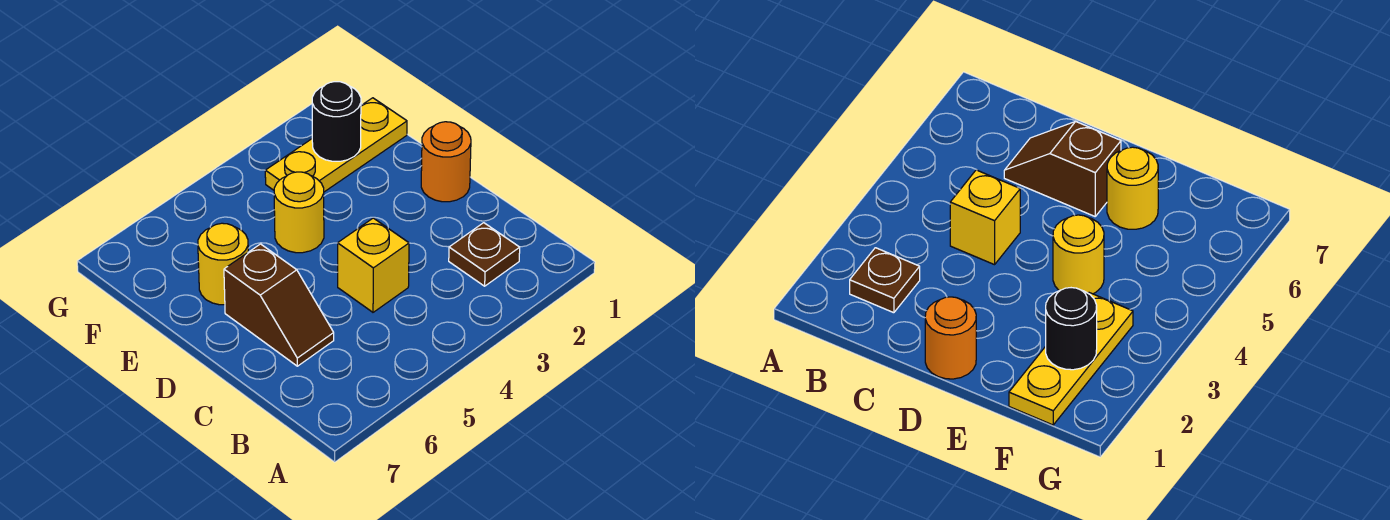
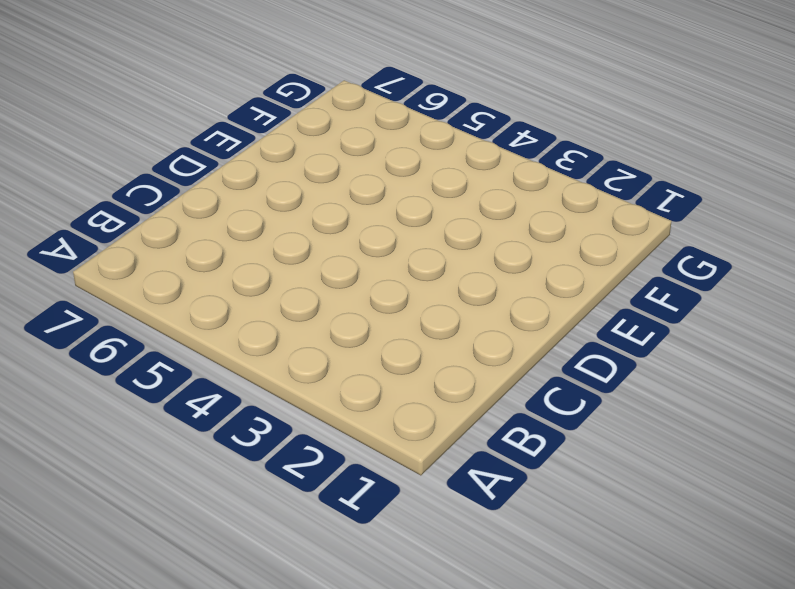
none -> brown plate B2 level 1
none -> yellow brick C4 level 1

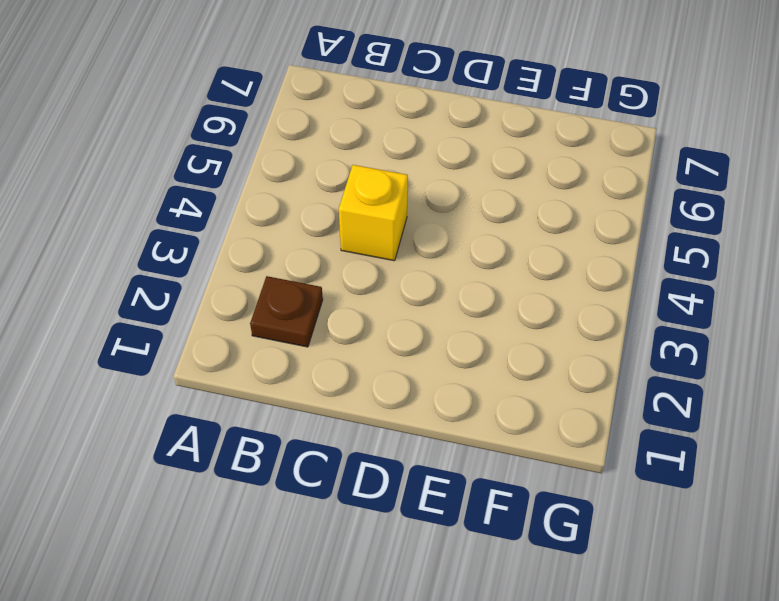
none -> brown slope C6:D6 level 1 top D
none -> orange round brick D1 level 1

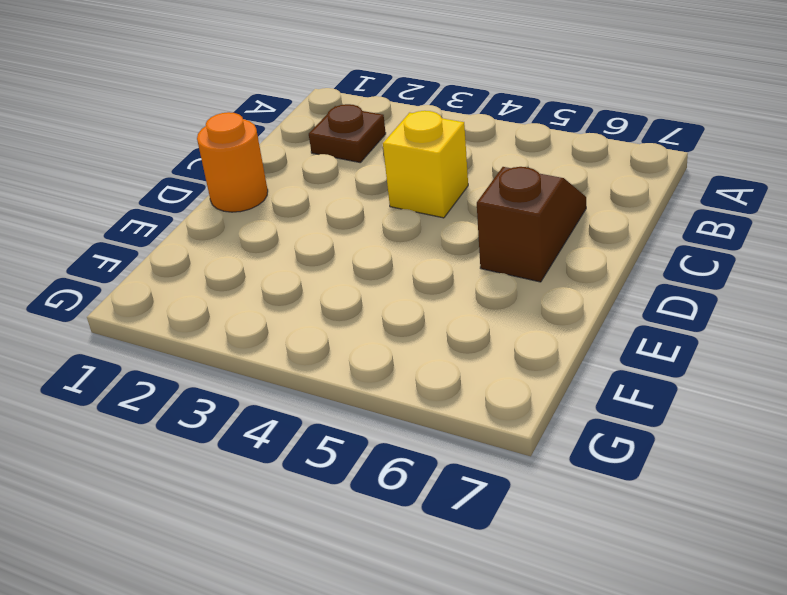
none -> yellow round brick E4 level 1
none -> yellow round brick E6 level 1

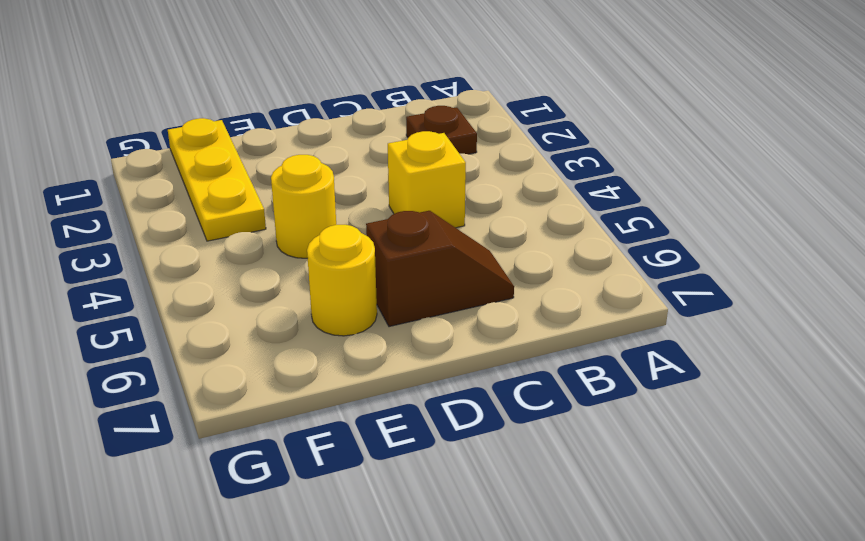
none -> orange round brick D1 level 1
none -> black round brick F2 level 2

